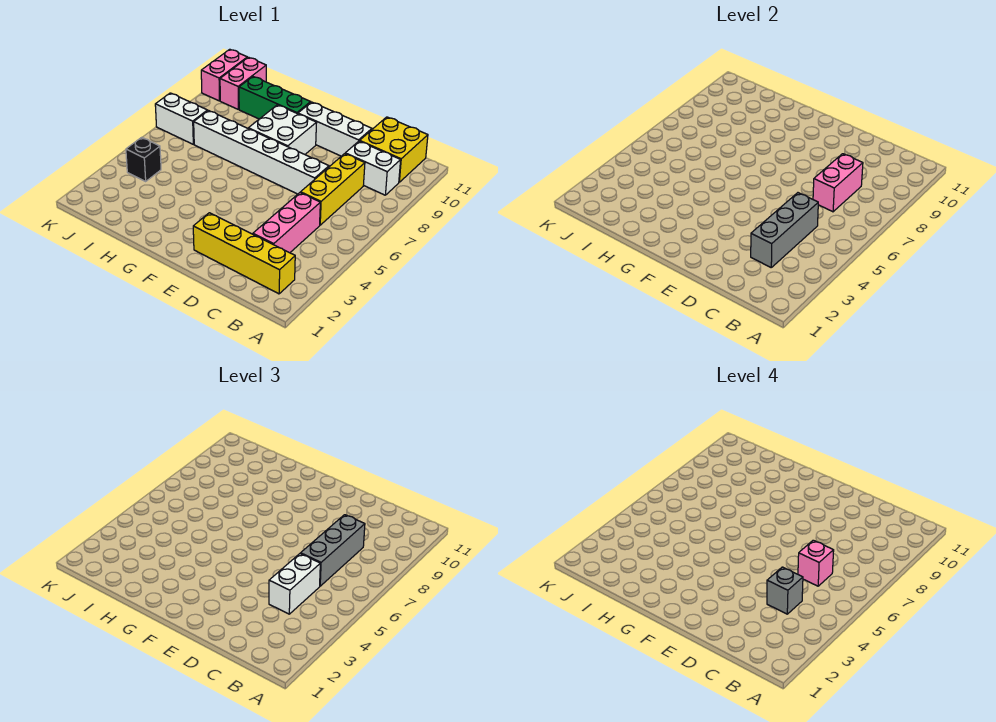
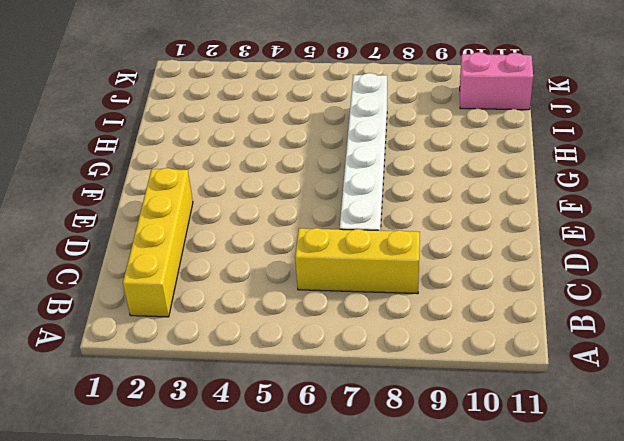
none -> white brick B9:C9 level 1
none -> yellow brick B10:C11 level 1
none -> pink brick C3:C5 level 1

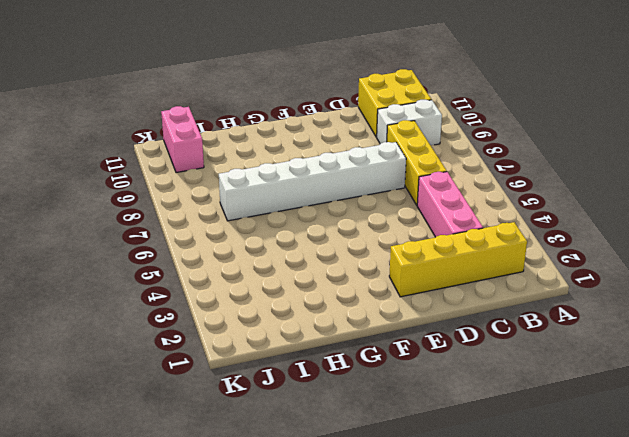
none -> white brick D10:F10 level 1
none -> white brick F8:G9 level 1
none -> green brick G10:I10 level 1

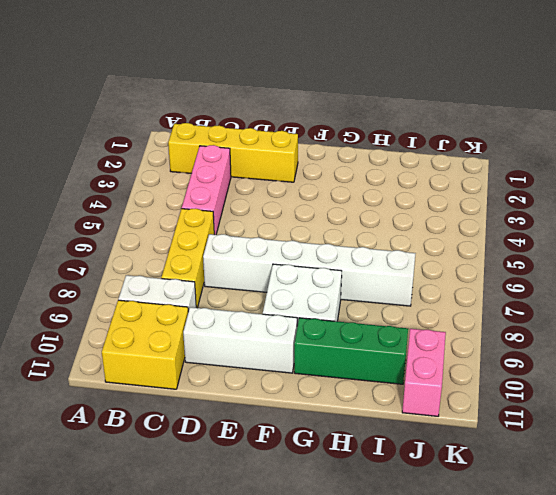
none -> black brick J4 level 1
none -> white brick J7:K7 level 1
none -> pink brick K10:K11 level 1

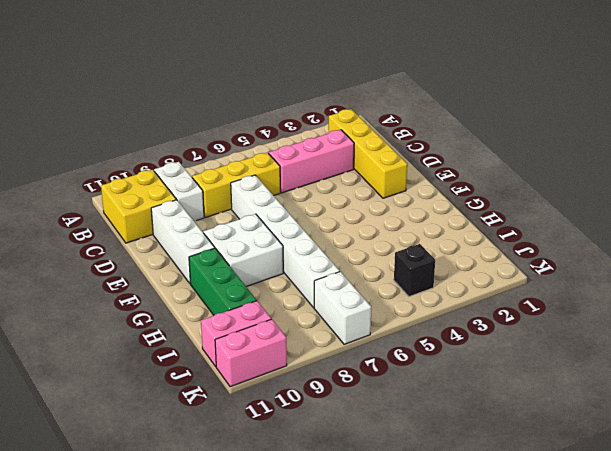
none -> grey brick C3:C5 level 2
none -> pink brick C7:C8 level 2
none -> white brick C4:C5 level 3

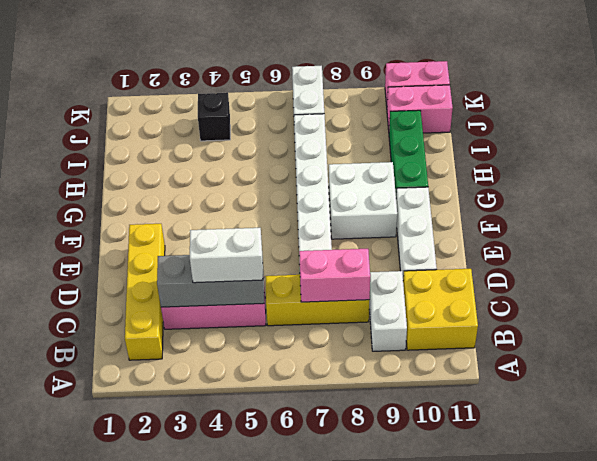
none -> grey brick C6:C8 level 3
none -> grey brick C4 level 4
none -> pink brick C6 level 4

